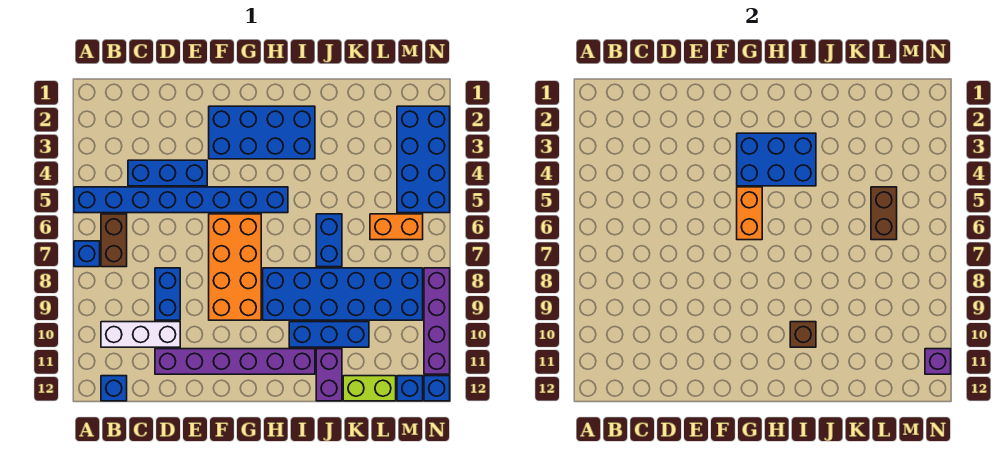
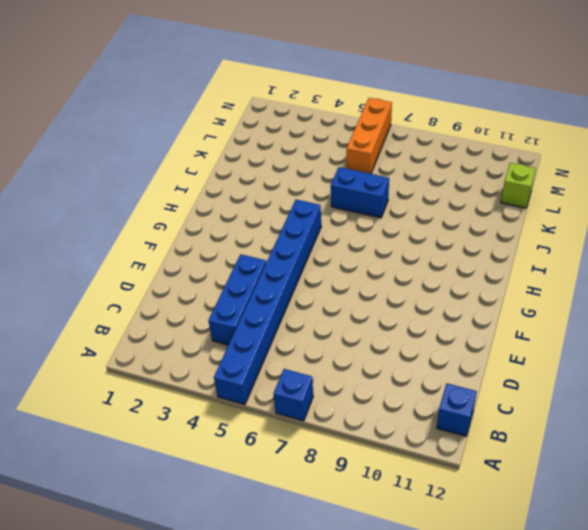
orange brick L6:N6 level 1 -> orange brick L6:M6 level 1
lime brick L12 level 1 -> lime brick K12:L12 level 1
none -> brown brick B6:B7 level 1
none -> white brick B10:D10 level 1
none -> blue brick D8:D9 level 1

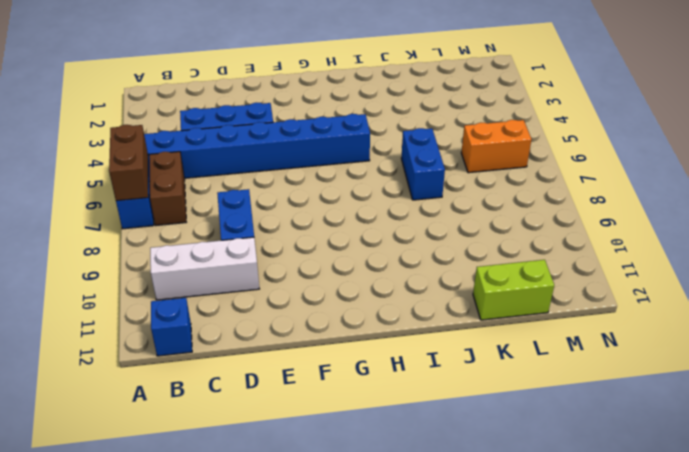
brown brick A6:A7 level 2 -> brown brick L5:L6 level 2
none -> purple brick D11:I11 level 1
none -> blue brick F2:I3 level 1
none -> orange brick F6:G9 level 1

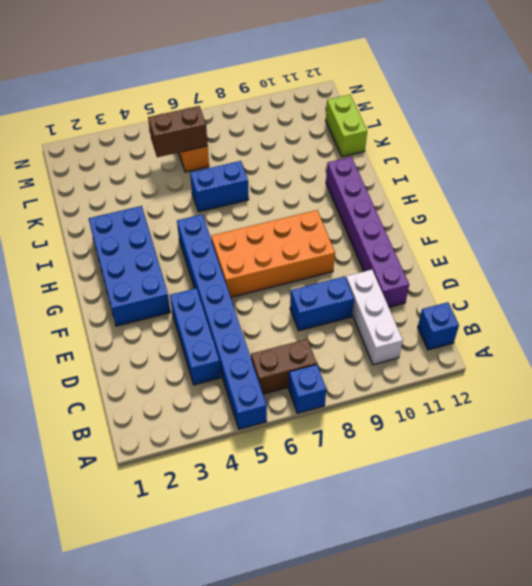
none -> blue brick H8:M9 level 1
none -> blue brick I10:K10 level 1
none -> purple brick J11:J12 level 1

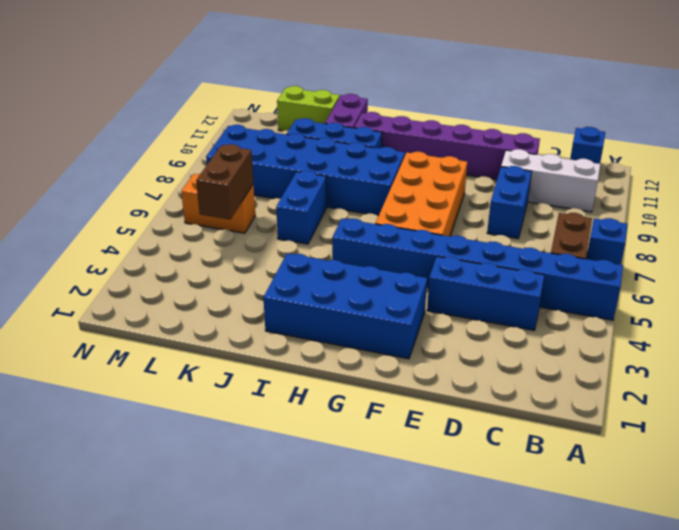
none -> blue brick M2:N5 level 1
none -> blue brick M12 level 1
none -> purple brick N8:N11 level 1

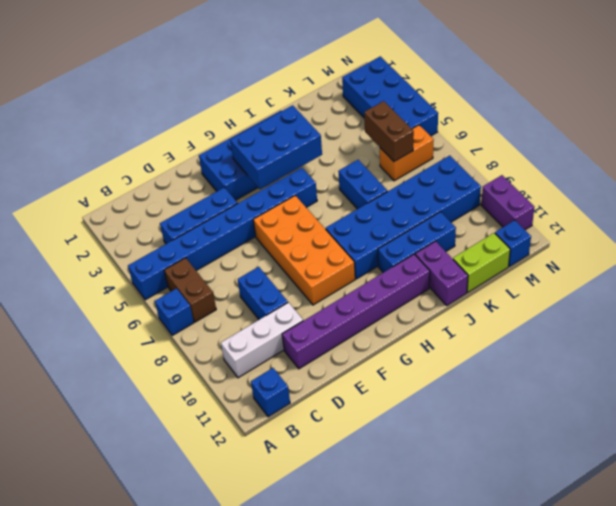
purple brick N10:N11 level 1 -> purple brick N8:N11 level 1
none -> blue brick N12 level 1
none -> orange brick G5:G6 level 2
none -> brown brick I10 level 2

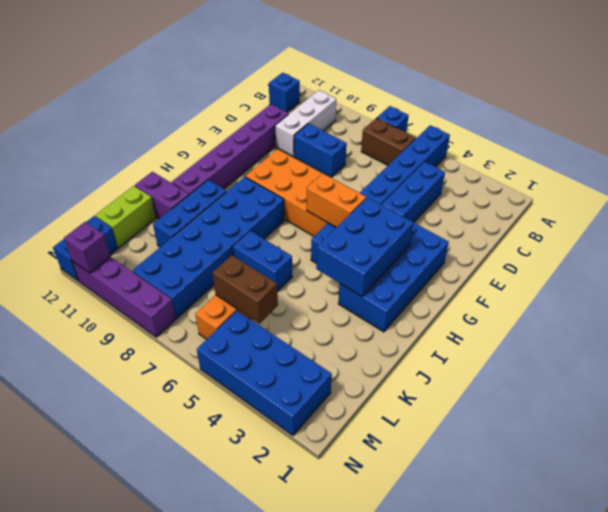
none -> brown brick I10 level 2

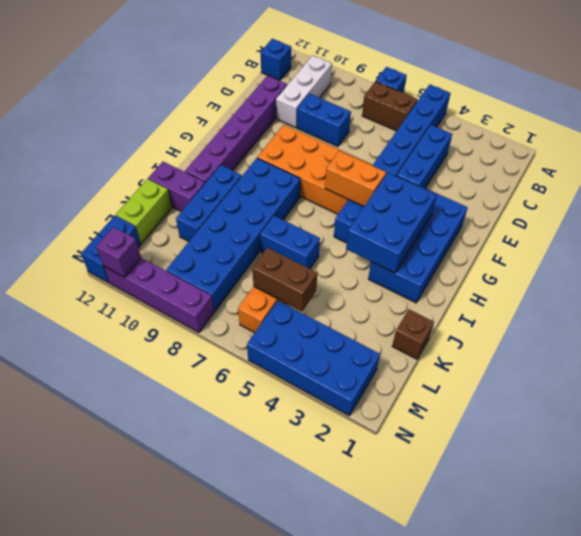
brown brick K1 level 1 -> brown brick I10 level 2

